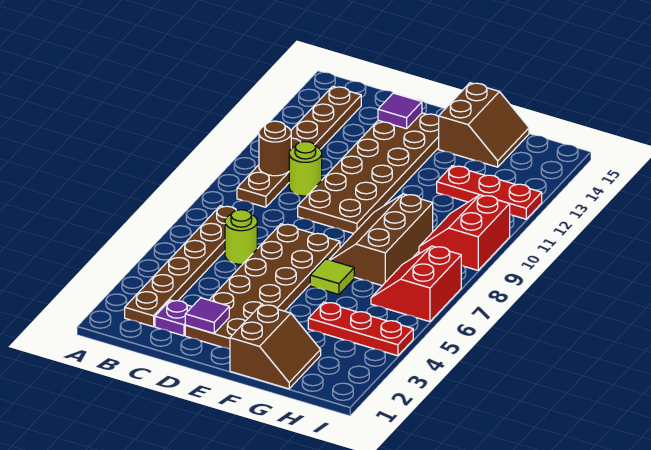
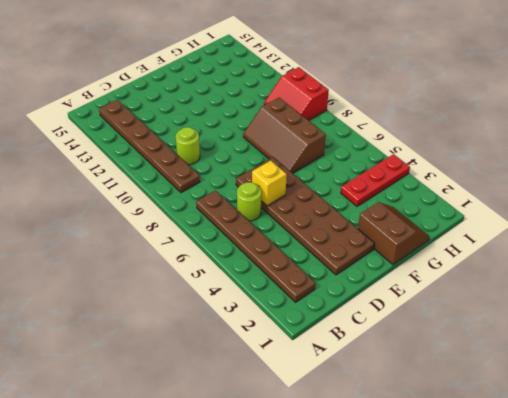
yellow brick D6 level 2 -> none
none -> purple plate C2 level 1
none -> brown plate D9:E14 level 1
none -> lime tile F6 level 1

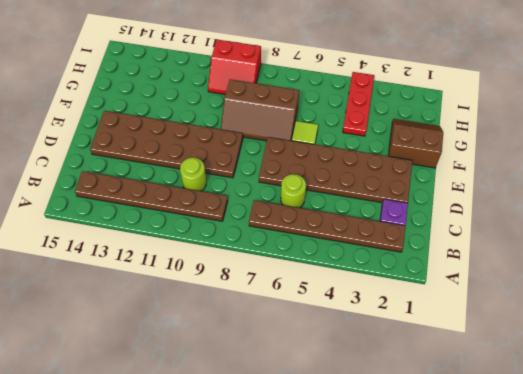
none -> brown slope F14:G15 level 1 top F
none -> red plate G12:I12 level 1
none -> red slope H6:I7 level 1 top I

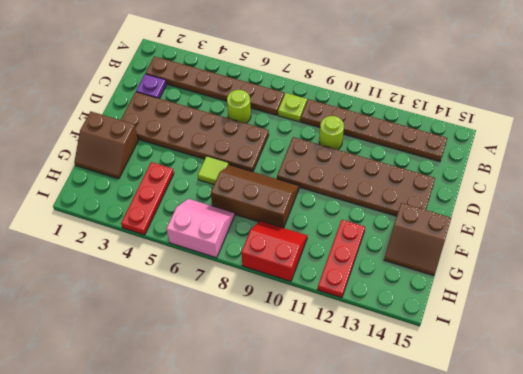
lime plate B8 level 1 -> none
pink slope H6:I7 level 1 top I -> red slope H6:I7 level 1 top I
none -> brown round brick B10 level 2
none -> purple tile D2 level 2
none -> purple tile D14 level 2

